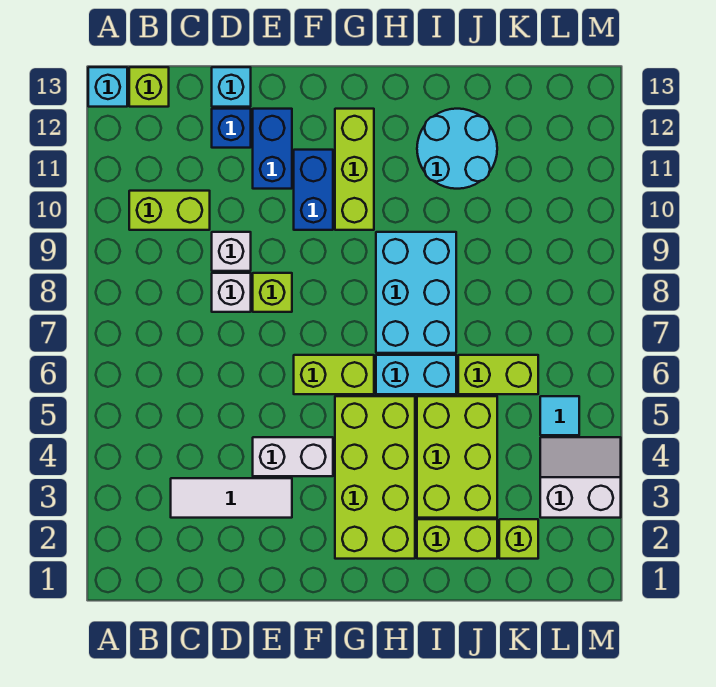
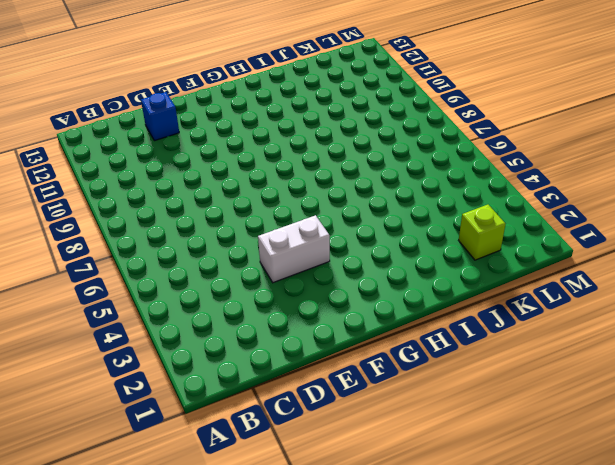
none -> cyan brick A13 level 1
none -> lime brick B10:C10 level 1
none -> lime brick B13 level 1

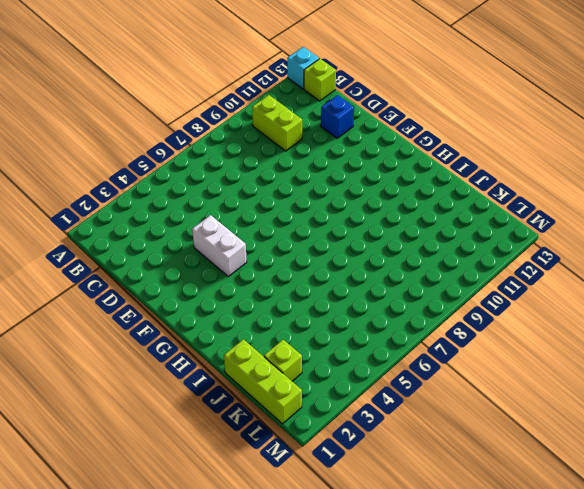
lime brick J1:L1 level 1 -> lime brick G10:G12 level 1
none -> white tile C3:E3 level 1
none -> white brick D8 level 1
none -> white brick D9 level 1

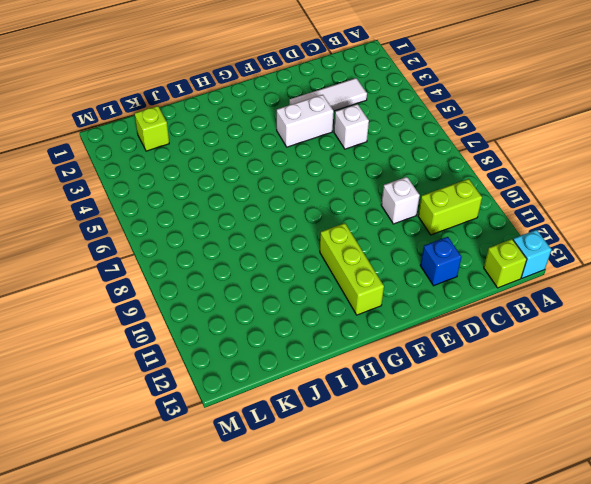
white brick D5 level 1 -> white brick D8 level 1
none -> cyan brick D13 level 1
none -> lime brick E8 level 1
none -> blue brick E11:E12 level 1

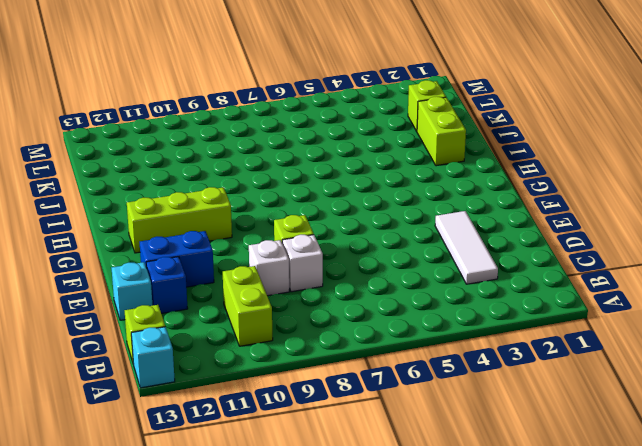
none -> white brick E4:F4 level 1
none -> lime brick F6:G6 level 1
none -> blue brick F10:F11 level 1

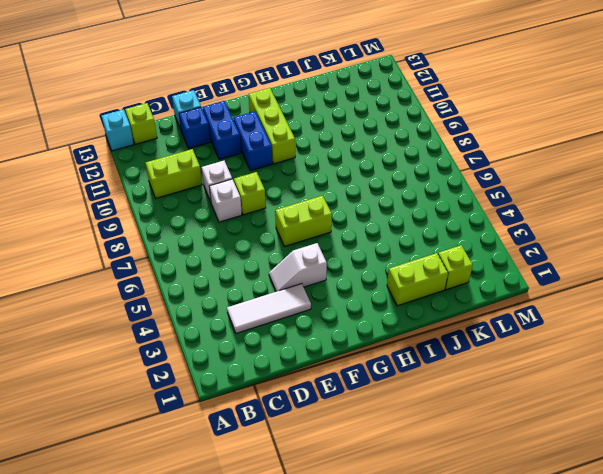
white slope E4:F4 level 1 top F -> white brick E4:F4 level 1
none -> lime brick G2:H5 level 1
none -> cyan brick H6:I6 level 1
none -> cyan brick H7:I9 level 1

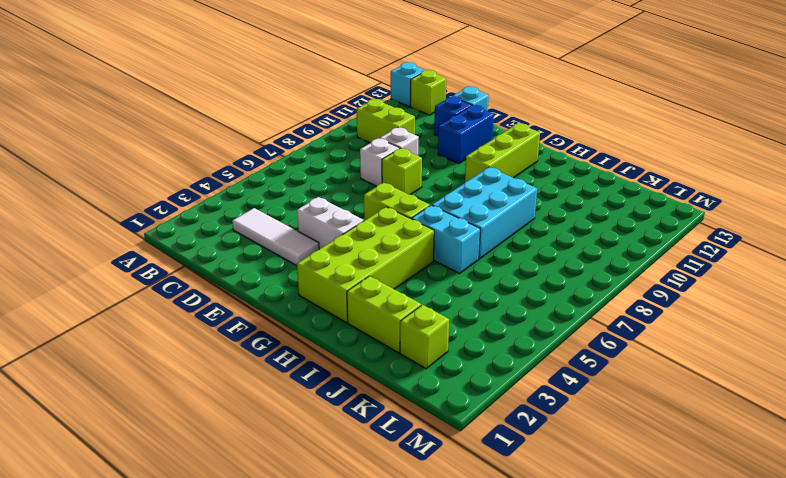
none -> blue brick F10:F11 level 1
none -> lime brick I3:J5 level 1
none -> cyan round brick I11:J12 level 1

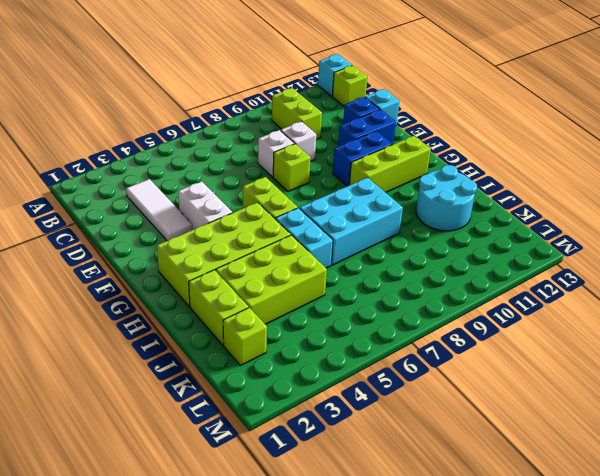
none -> lime brick J6:K6 level 1
none -> white slope L3:M4 level 1 top 3
none -> cyan tile L5 level 1

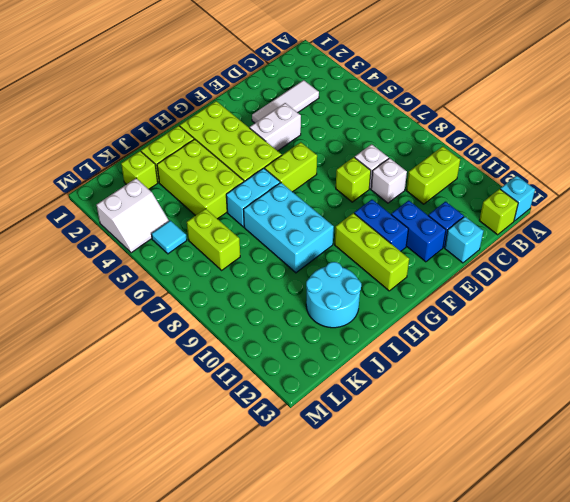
lime brick K6:K7 level 1 -> lime brick J6:K6 level 1

